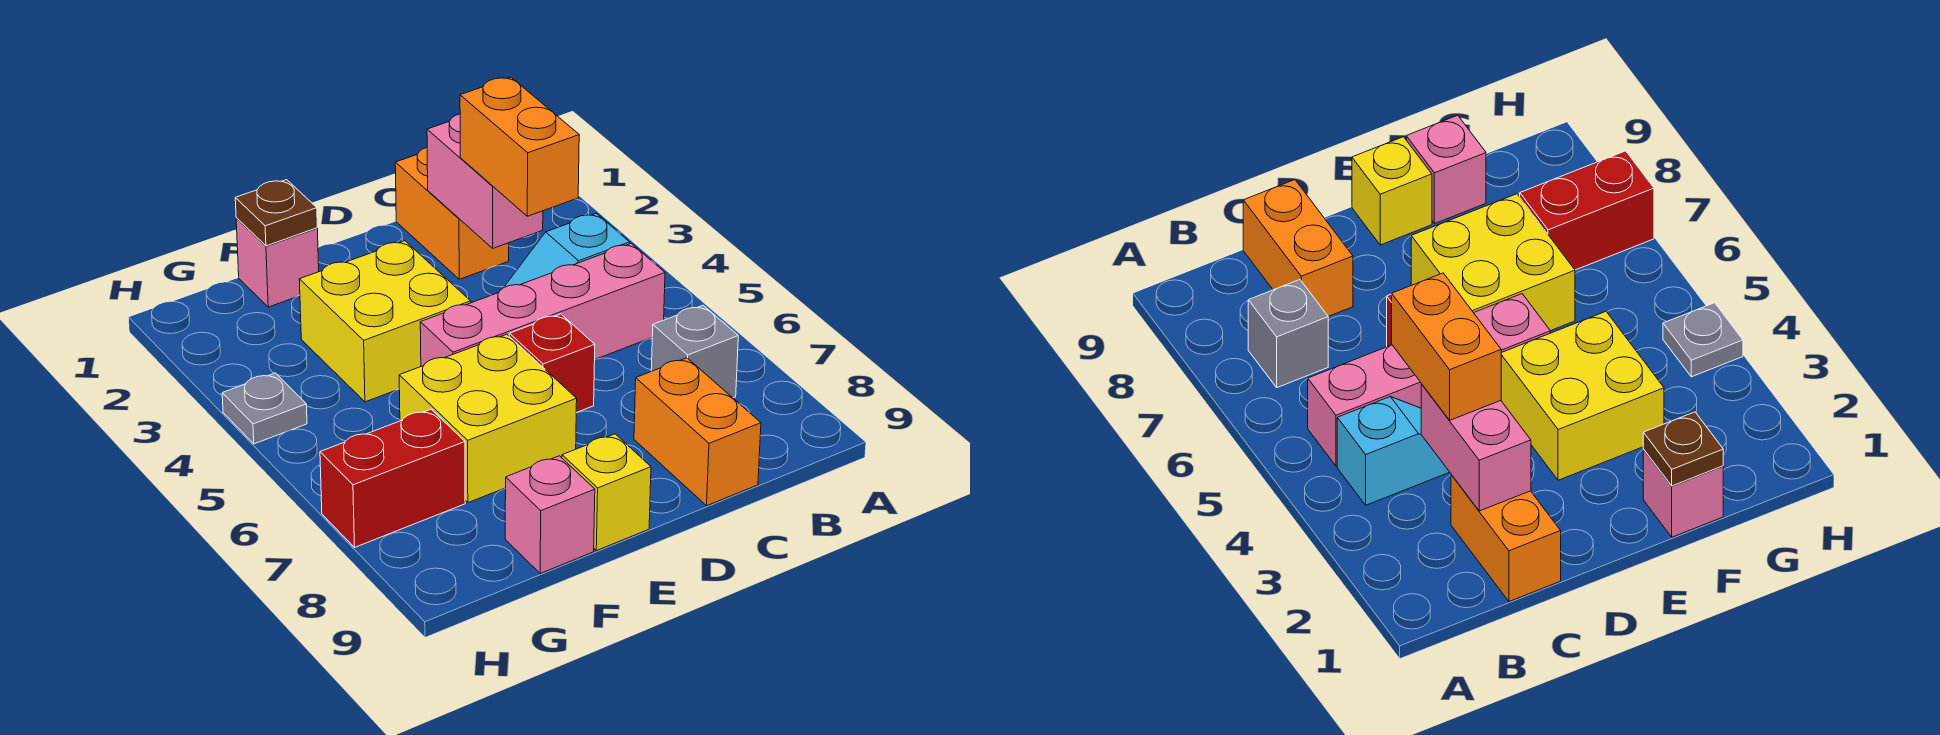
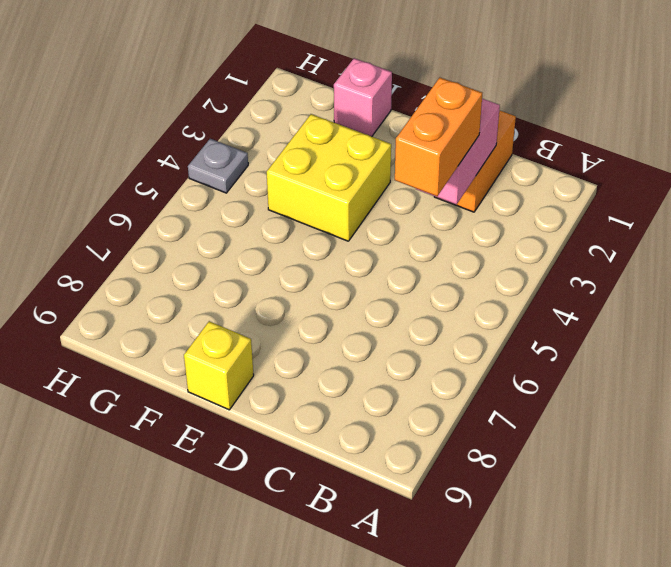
none -> cyan slope B4:C4 level 1 top B
none -> pink brick B5:E5 level 1
none -> grey brick B7 level 1

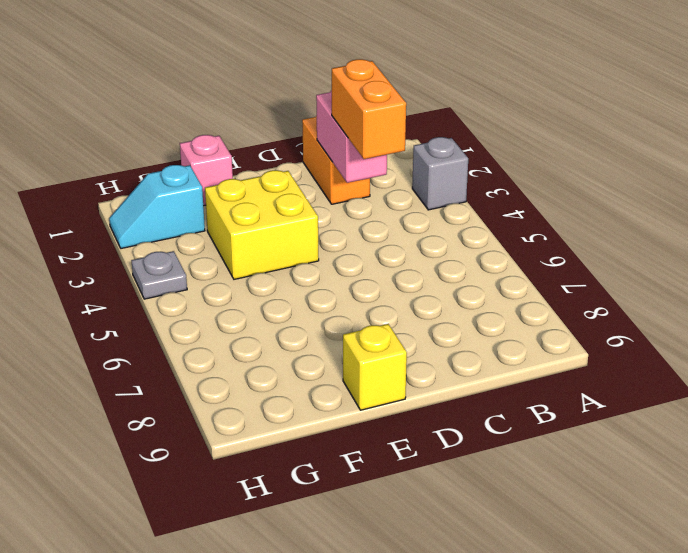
grey brick A3 level 1 -> grey brick B7 level 1
cyan slope G2:H2 level 1 top G -> cyan slope B4:C4 level 1 top B
none -> pink brick B5:E5 level 1
none -> orange brick C8:C9 level 1
none -> red brick D6 level 1

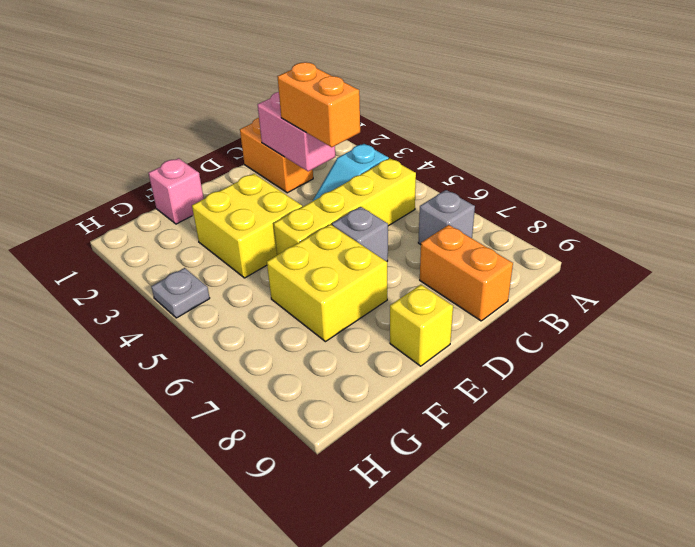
yellow brick B5:E5 level 1 -> pink brick B5:E5 level 1
grey brick D6 level 1 -> red brick D6 level 1
none -> pink brick F9 level 1
none -> red brick G7:H7 level 1
none -> brown plate F1 level 2

